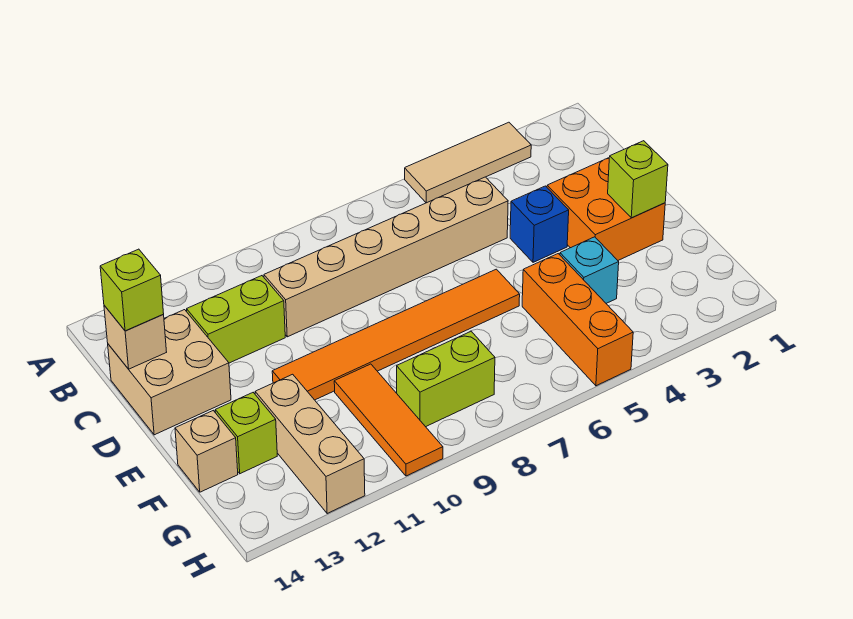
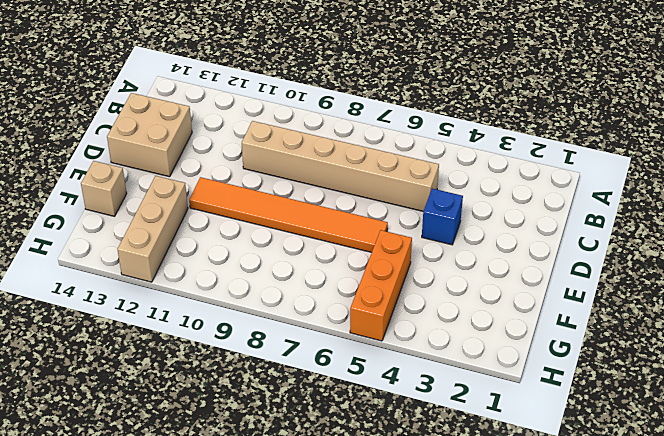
none -> tan tile A3:A5 level 1
none -> lime brick C11:C12 level 1
none -> orange brick D2:E3 level 1

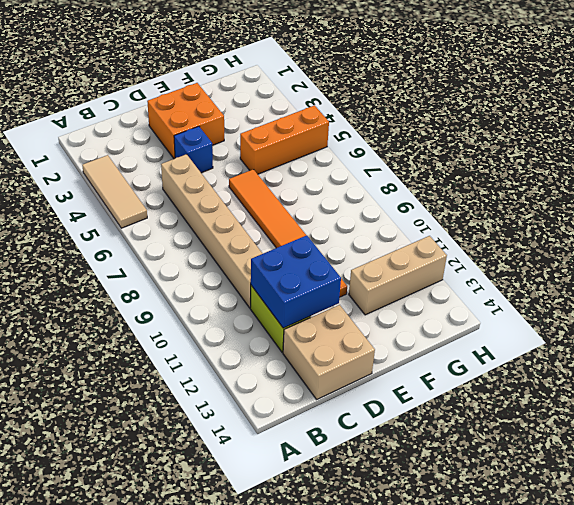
blue brick C11:D12 level 2 -> none
none -> cyan brick F4 level 1
none -> orange tile F10:H10 level 1
none -> lime brick F13 level 1

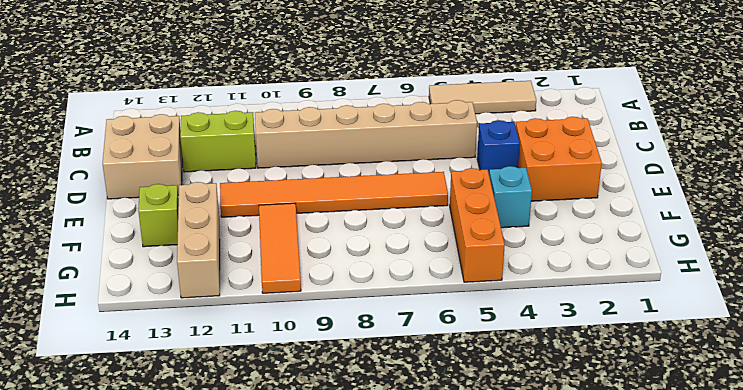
none -> tan brick F14 level 1
none -> lime brick G8:G9 level 1
none -> tan brick C14 level 2

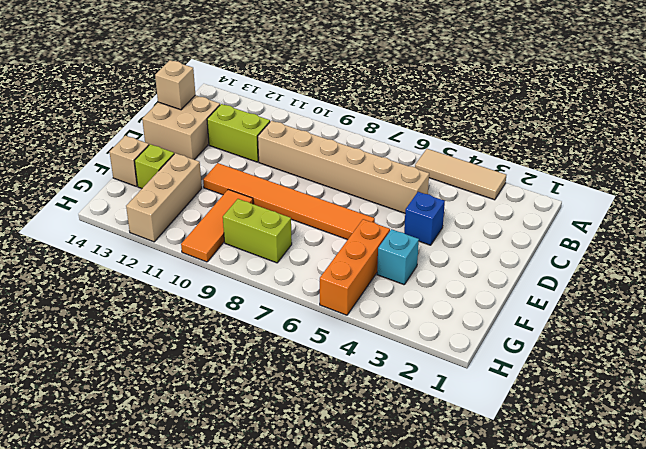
none -> orange brick D2:E3 level 1
none -> lime brick E2 level 2
none -> lime brick C14 level 3

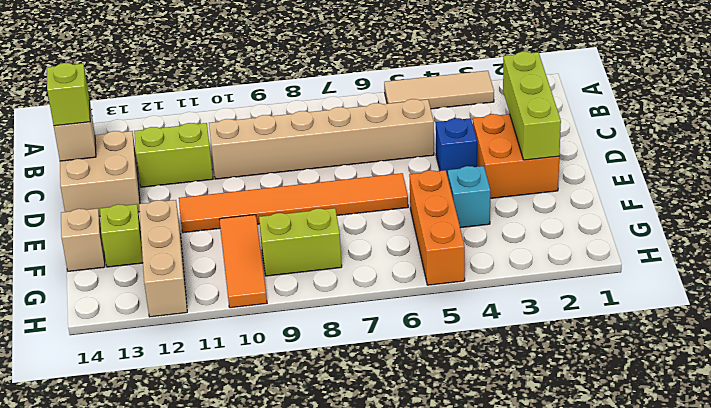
lime brick C2:E2 level 2 -> lime brick E2 level 2

